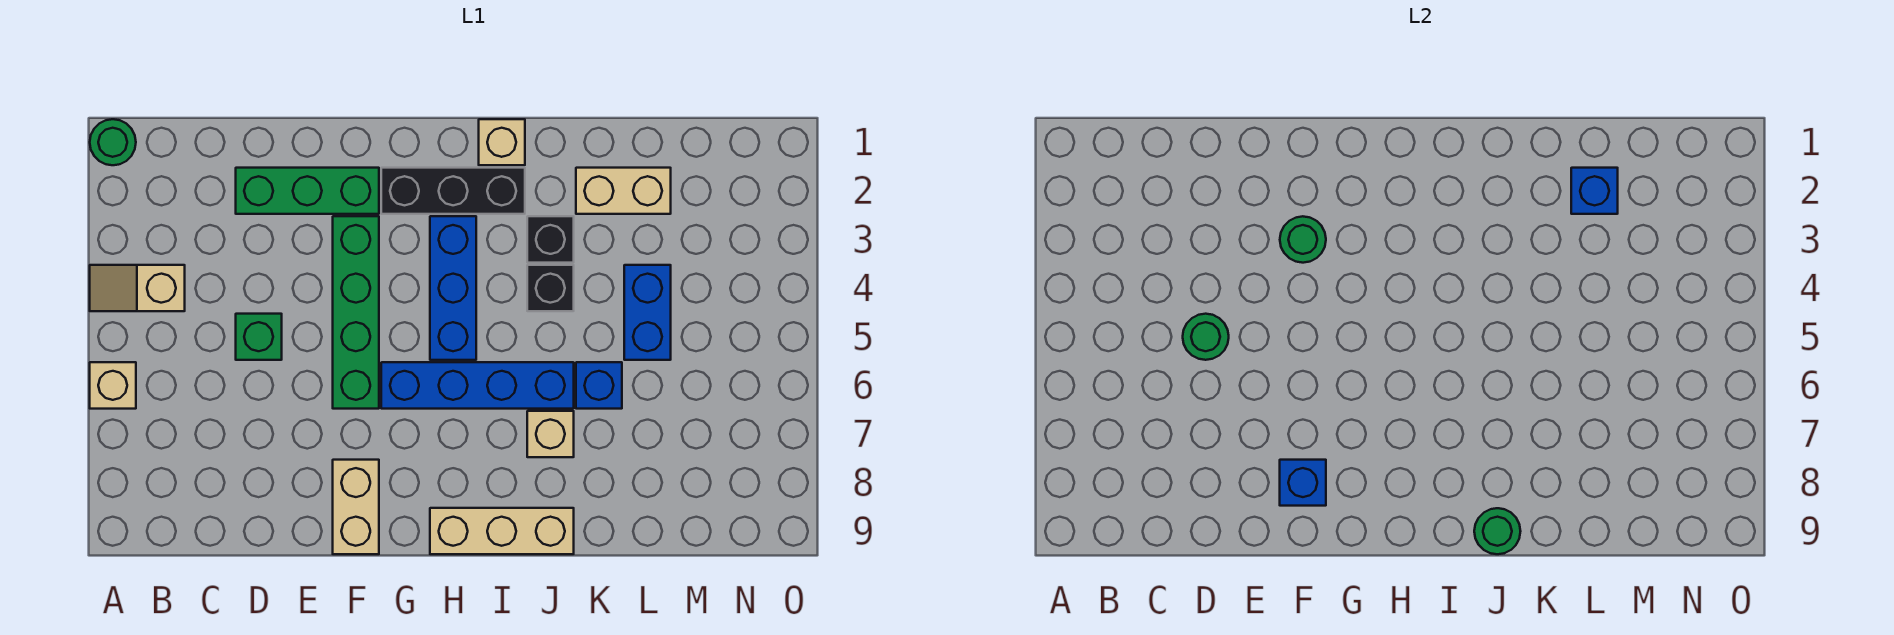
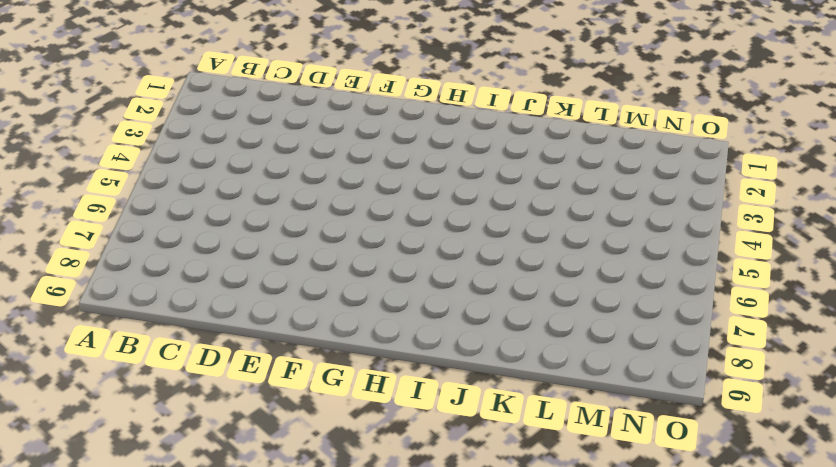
none -> green round brick A1 level 1
none -> tan slope A4:B4 level 1 top B
none -> tan brick A6 level 1

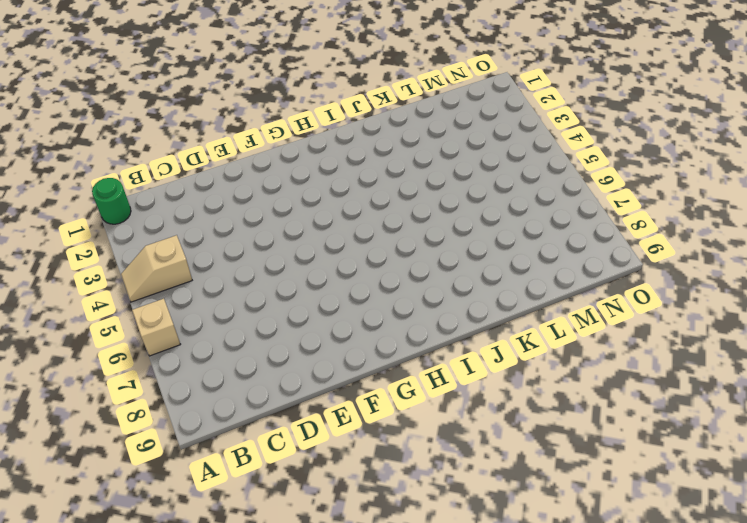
none -> green brick D2:F2 level 1
none -> green brick D5 level 1
none -> green brick F3:F6 level 1

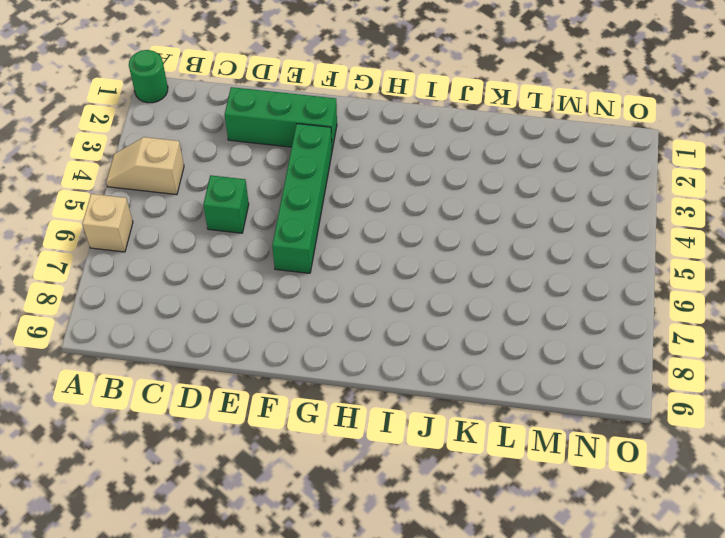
none -> tan brick F8:F9 level 1
none -> black brick G2:I2 level 1
none -> blue brick G6:J6 level 1

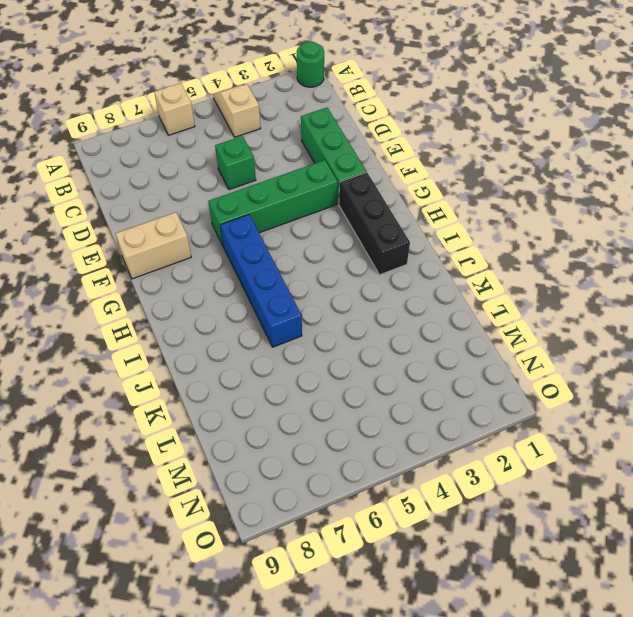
none -> blue brick H3:H5 level 1
none -> tan brick H9:J9 level 1
none -> tan brick I1 level 1

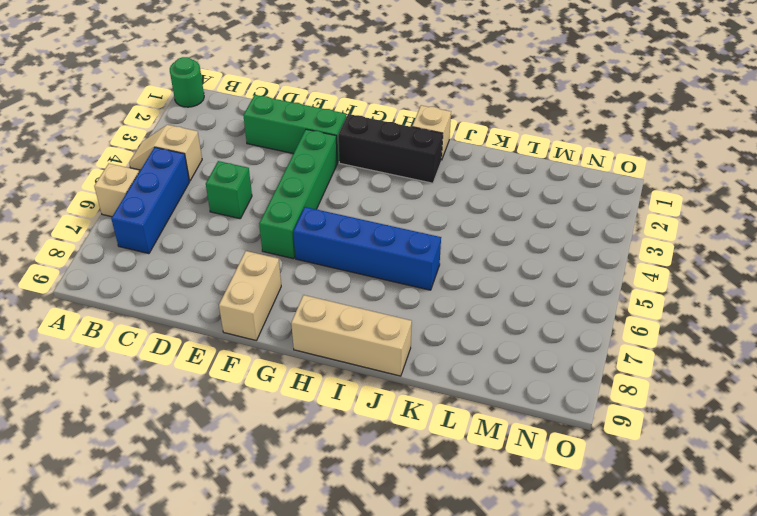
blue brick B5:B7 level 1 -> blue brick H3:H5 level 1
none -> black brick J3 level 1
none -> black brick J4 level 1
none -> tan brick J7 level 1

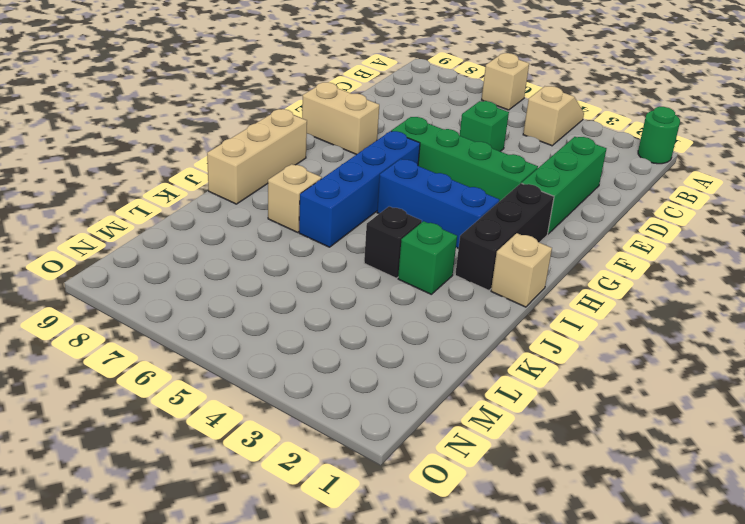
green brick J3 level 1 -> black brick J3 level 1
none -> tan brick K2:L2 level 1
none -> blue brick K6 level 1
none -> blue brick L4:L5 level 1

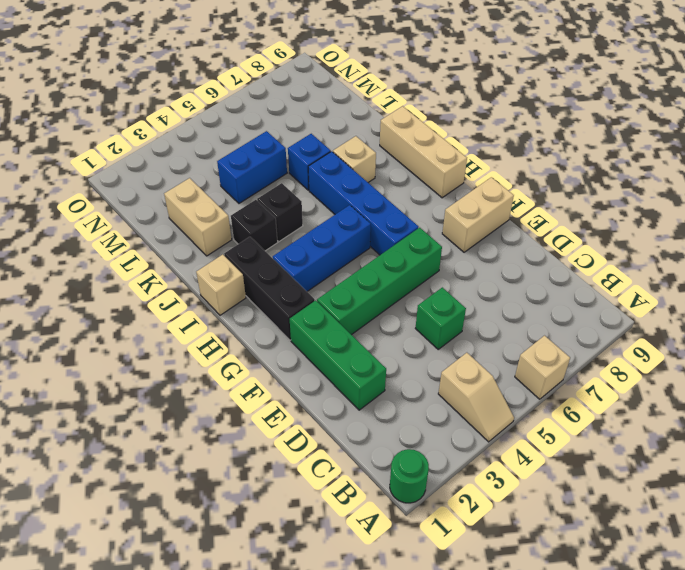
none -> green round brick D5 level 2
none -> green round brick F3 level 2
none -> blue brick F8 level 2

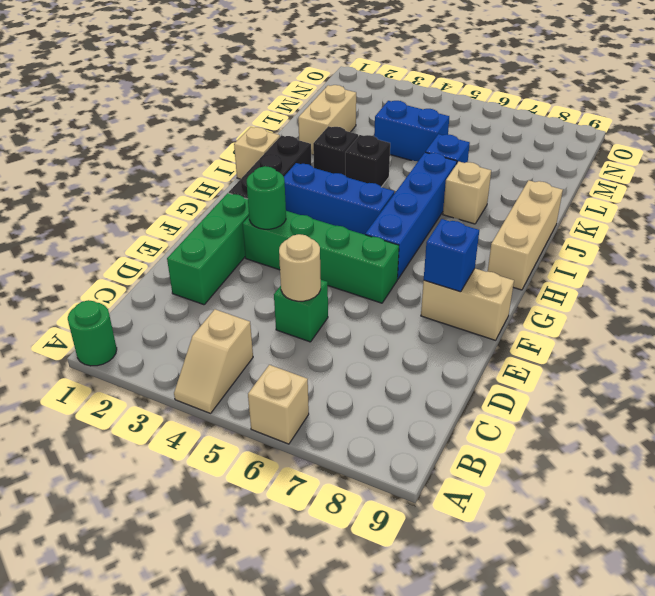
tan round brick D5 level 2 -> green round brick D5 level 2
none -> green round brick J9 level 2
none -> blue brick L2 level 2

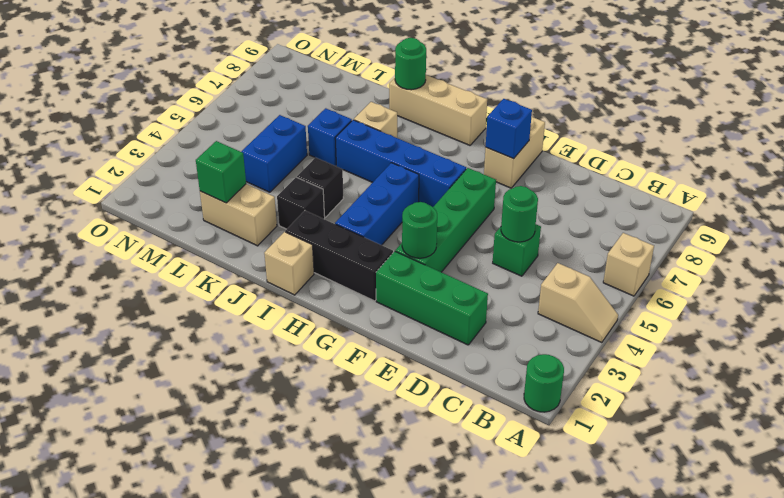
green brick L2 level 2 -> blue brick L2 level 2

